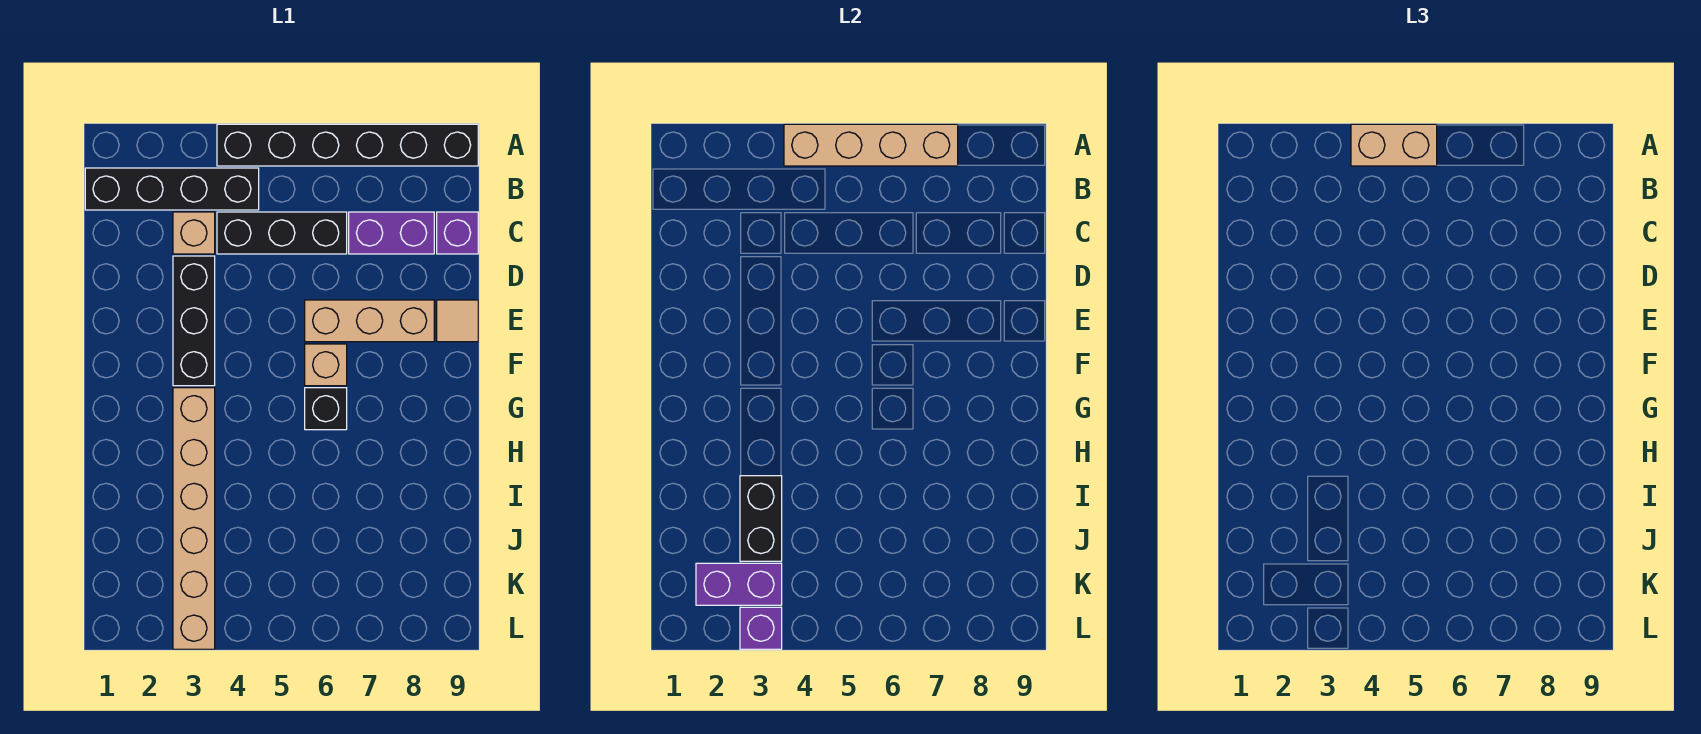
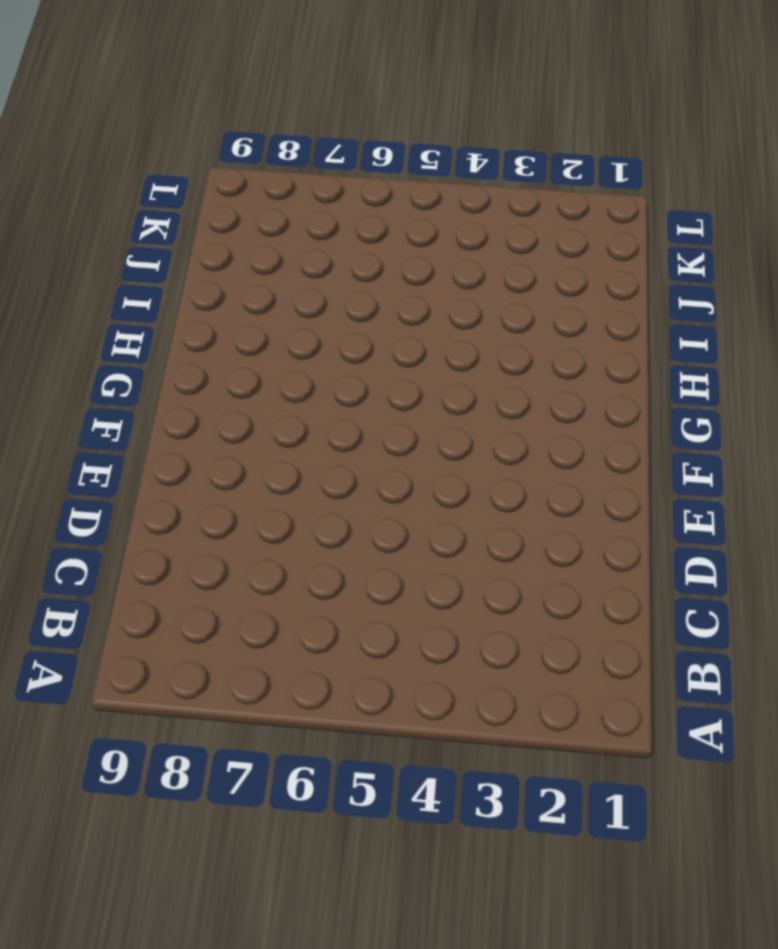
none -> black brick A4:A9 level 1
none -> black brick B1:B4 level 1
none -> tan brick C3 level 1

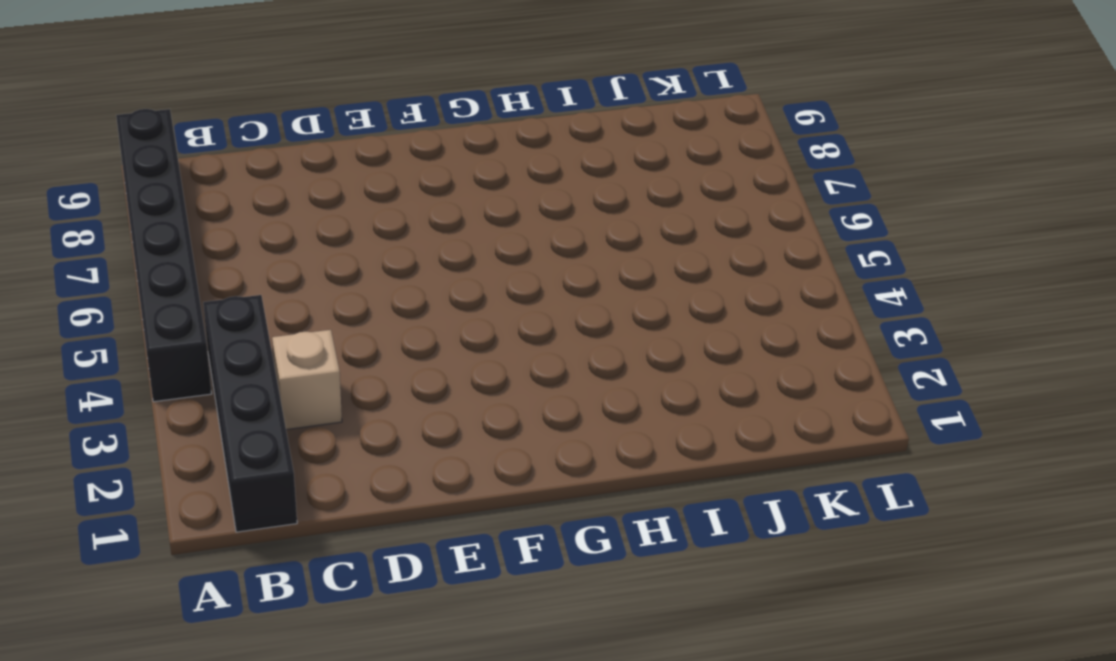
none -> black brick C4:C6 level 1
none -> purple brick C7:C8 level 1
none -> purple brick C9 level 1

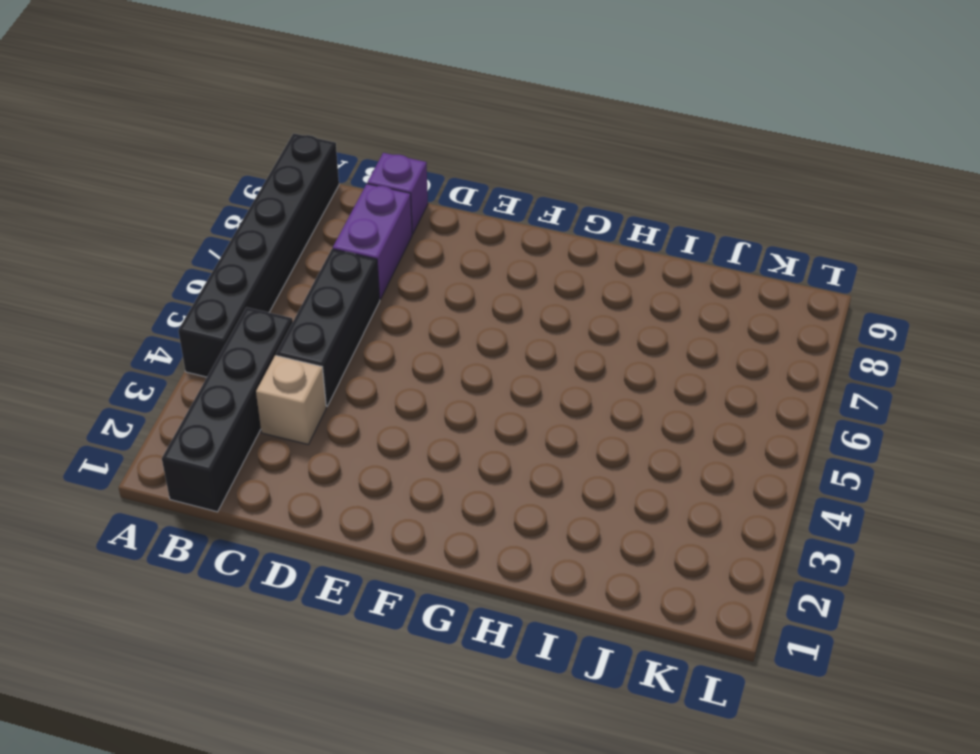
none -> black brick D3:F3 level 1
none -> tan brick E6:E8 level 1
none -> tan tile E9 level 1

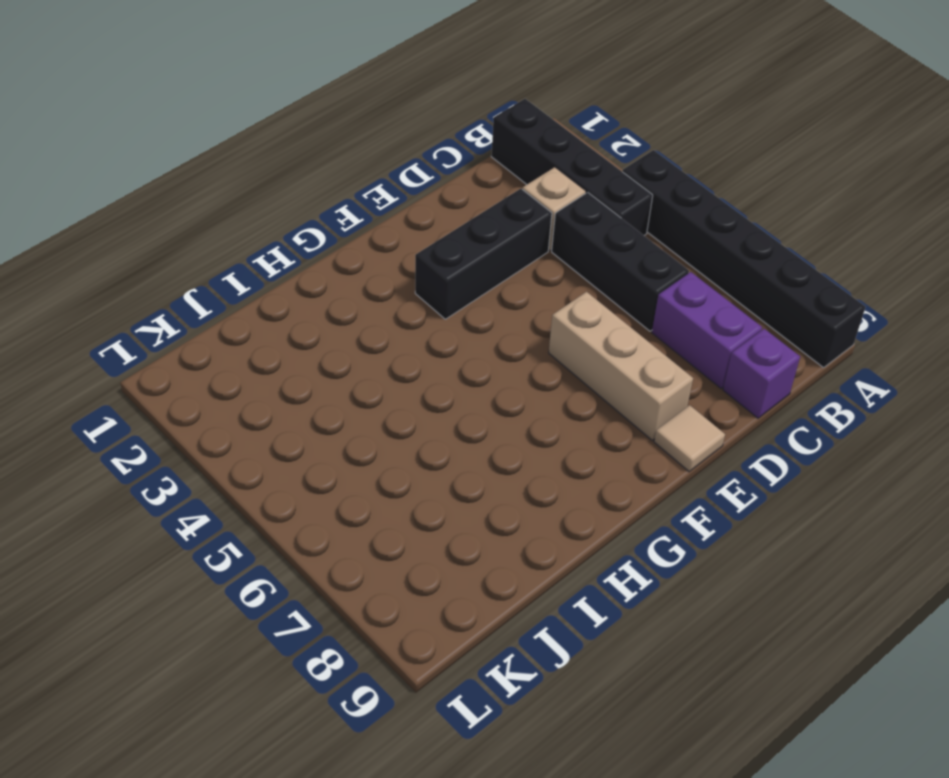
none -> tan brick F6 level 1
none -> tan brick G3:L3 level 1
none -> black brick G6 level 1

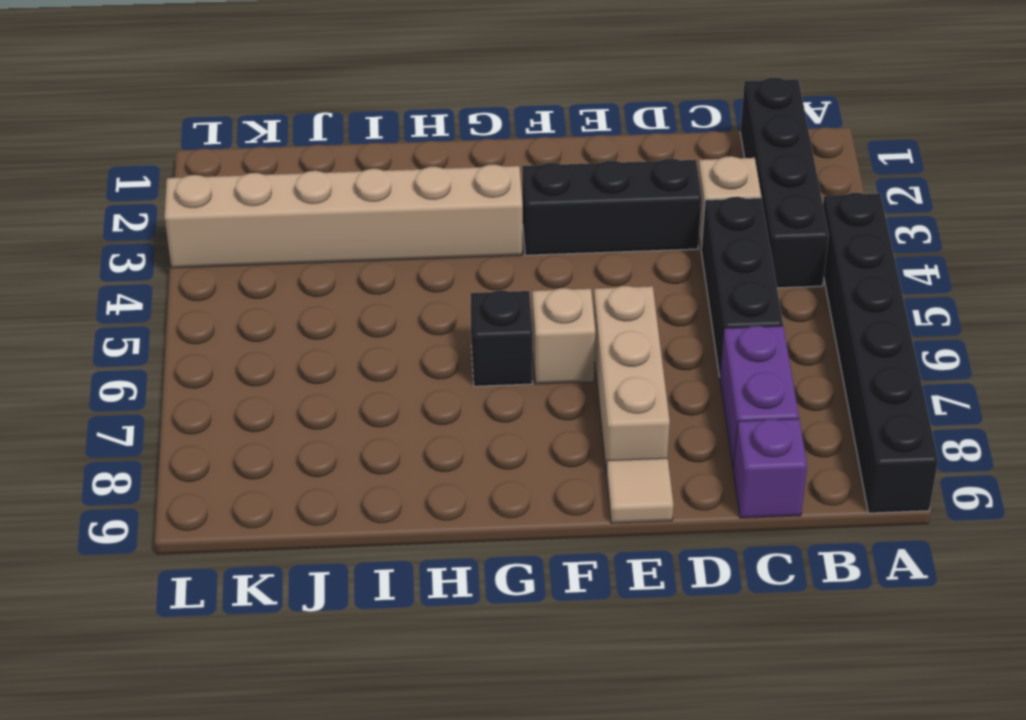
none -> tan brick A4:A7 level 2
none -> black brick I3:J3 level 2
none -> purple brick K2:K3 level 2

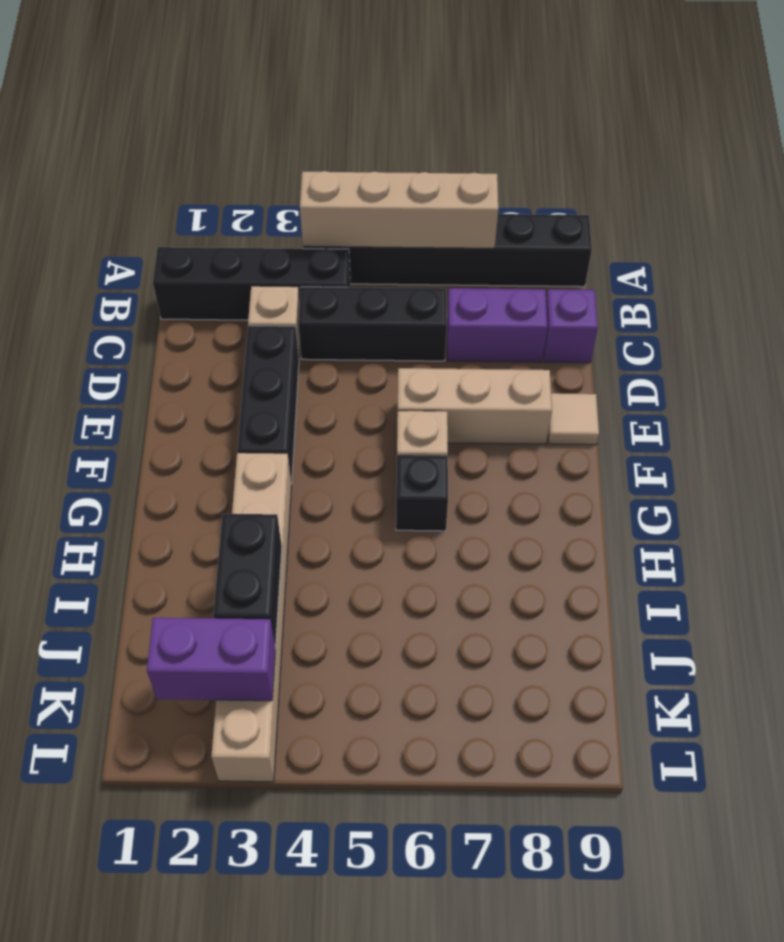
none -> purple brick L3 level 2
none -> tan brick A4:A5 level 3

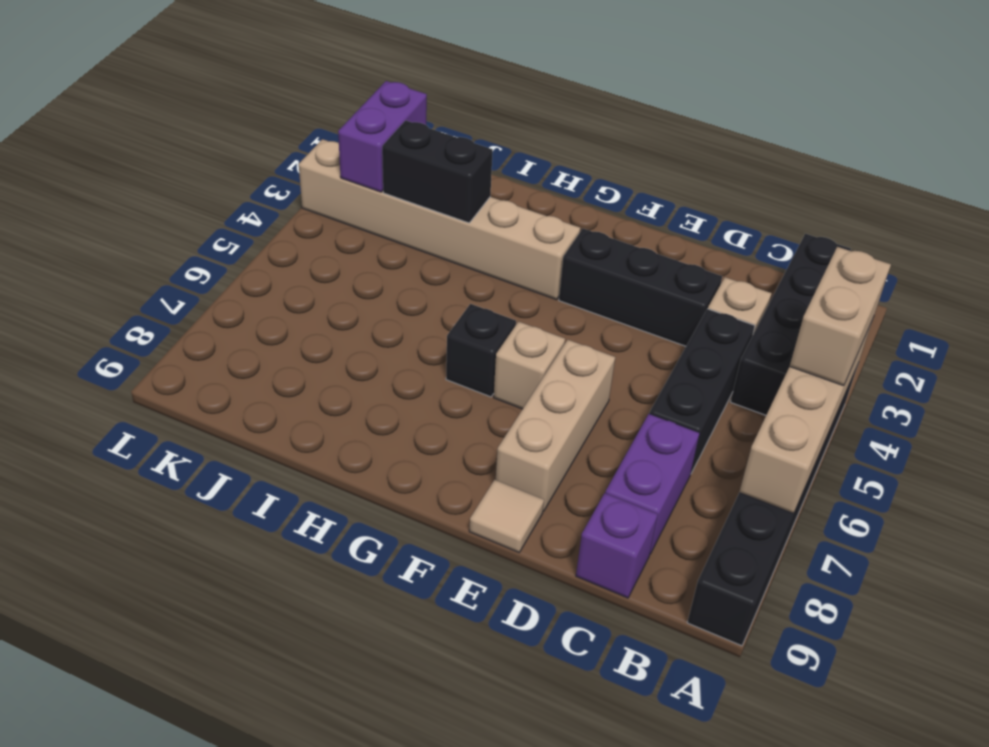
none -> purple brick L3 level 2

